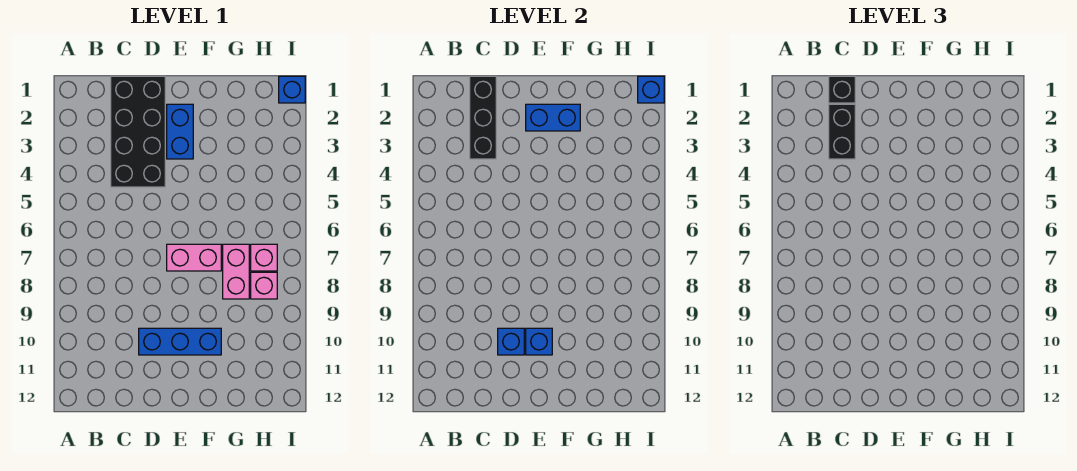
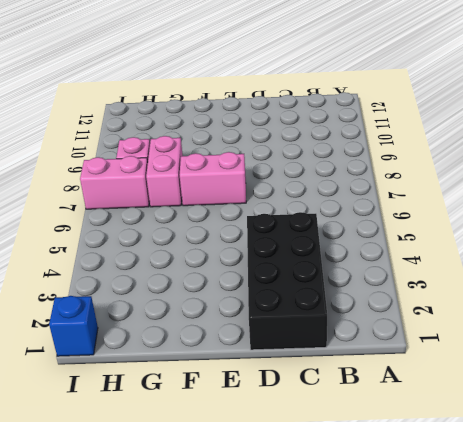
pink brick H7:I7 level 1 -> pink brick H7 level 1
none -> blue brick D10:F10 level 1
none -> blue brick E2:E3 level 1
none -> black brick C1:C3 level 2

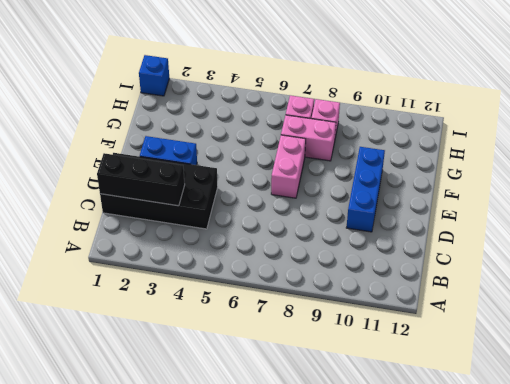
none -> blue brick D10 level 2
none -> blue brick E2:F2 level 2
none -> blue brick E10 level 2

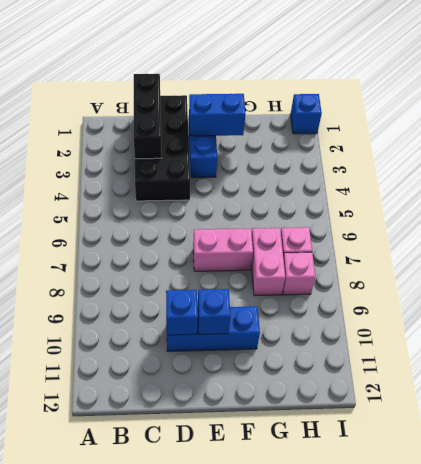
none -> blue brick I1 level 2
none -> black brick C1 level 3
none -> black brick C2:C3 level 3

